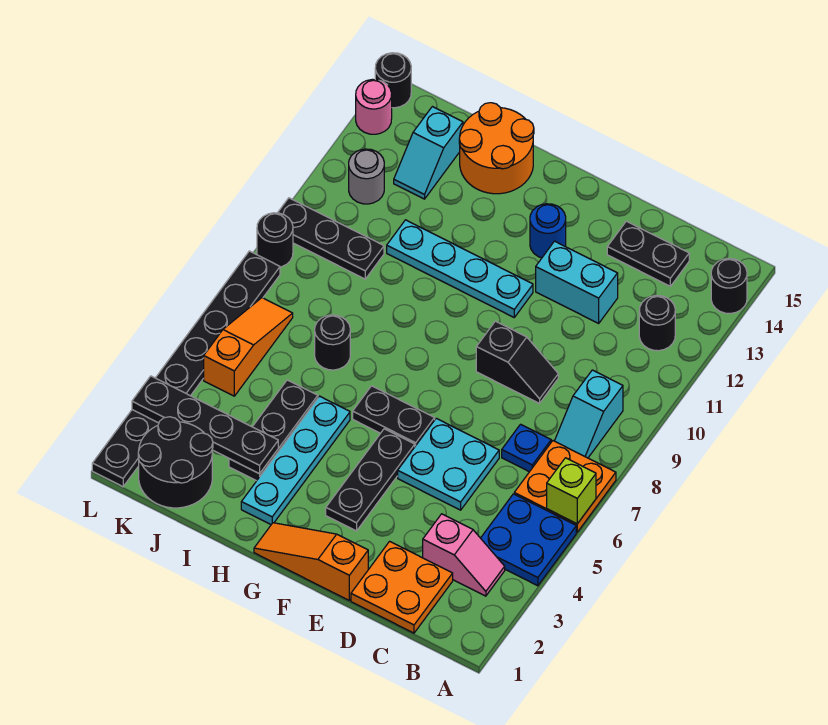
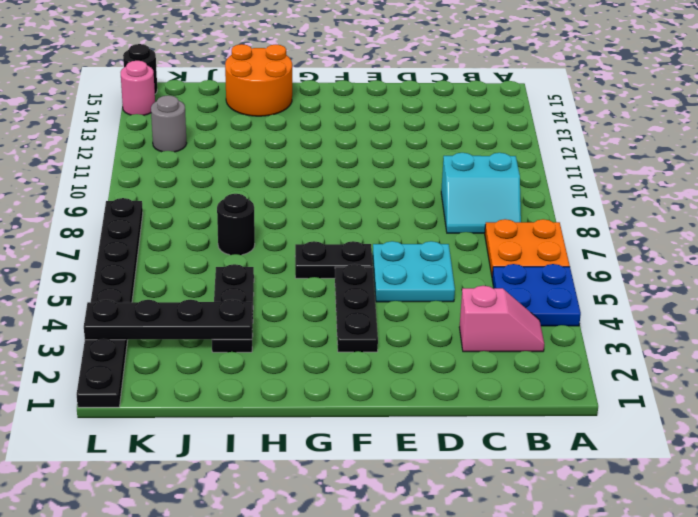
cyan slope B8:C9 level 1 top 9 -> cyan slope B8:B9 level 1 top 9
none -> black round brick A14 level 1
none -> black round brick B12 level 1
none -> orange plate C1:D2 level 1
none -> blue plate C7 level 1

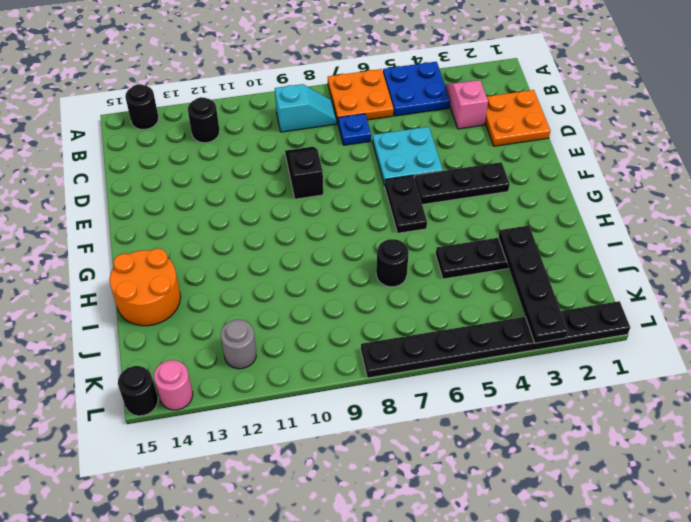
none -> black plate C14:D14 level 1
none -> cyan brick D12:E12 level 1
none -> orange slope E1:G1 level 1 top E
none -> cyan plate F11:I11 level 1

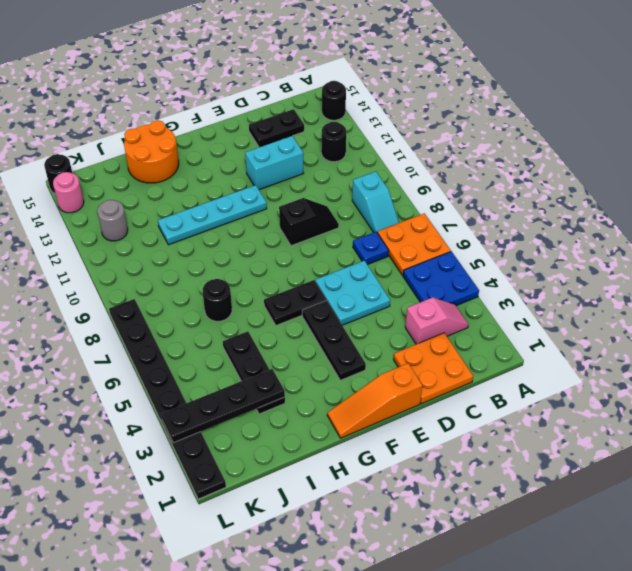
none -> blue round brick F13 level 1
none -> cyan plate H2:H5 level 1
none -> black round brick J1:K2 level 1
none -> black plate J10:L10 level 1

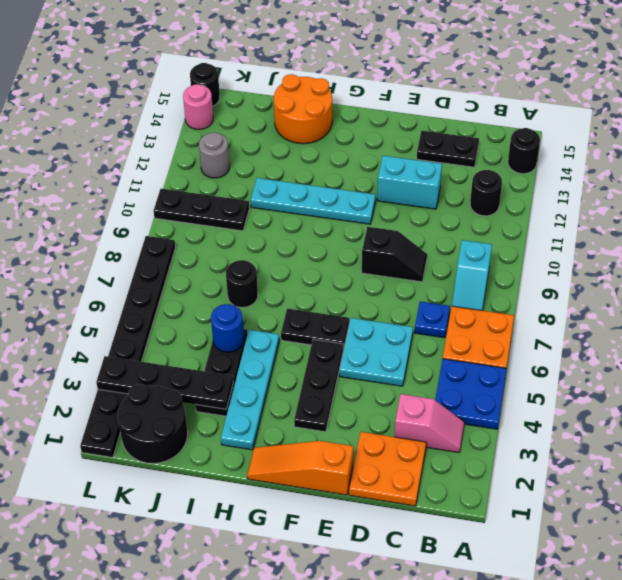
blue round brick I5 level 2 -> blue round brick F13 level 1
none -> cyan slope J13:J14 level 1 top 14
none -> orange slope K5:K7 level 1 top 5
none -> black round brick L9 level 1
none -> lime brick A6 level 2

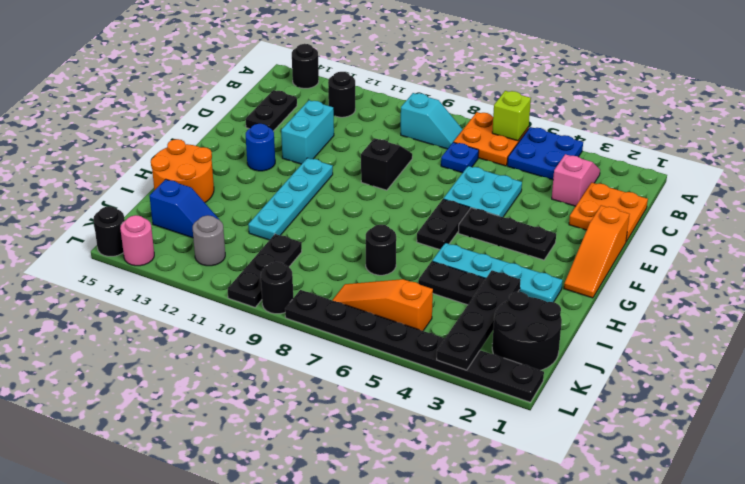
blue slope J13:J14 level 1 top 14 -> cyan slope J13:J14 level 1 top 14

